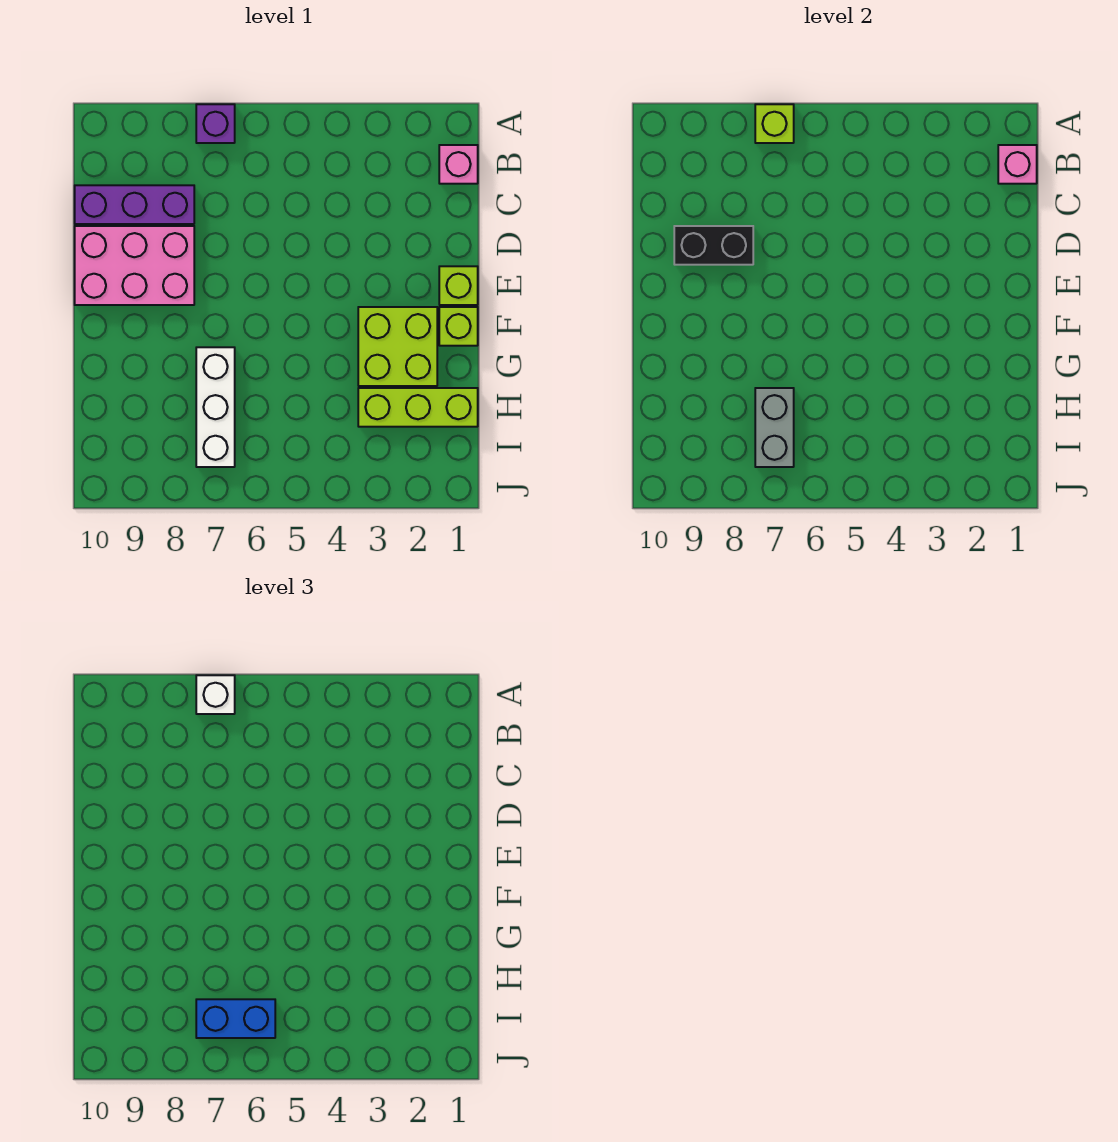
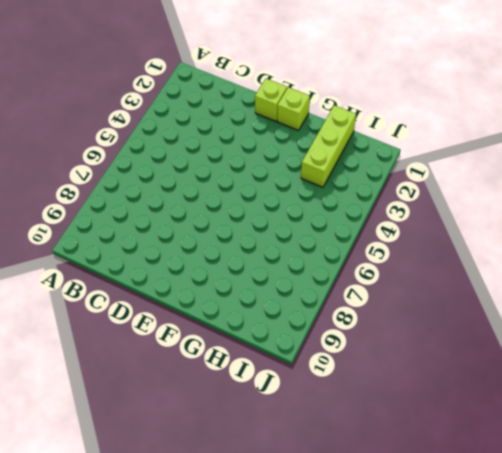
none -> purple brick A7 level 1
none -> pink brick B1 level 1
none -> purple brick C8:C10 level 1

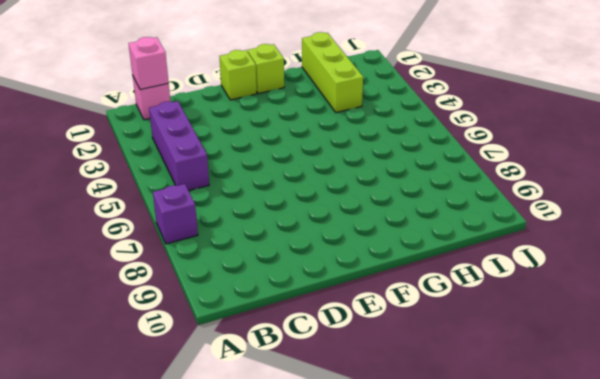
purple brick B3:B5 level 1 -> purple brick C8:C10 level 1
none -> pink brick D8:E10 level 1
none -> lime brick F2:G3 level 1
none -> white brick G7:I7 level 1

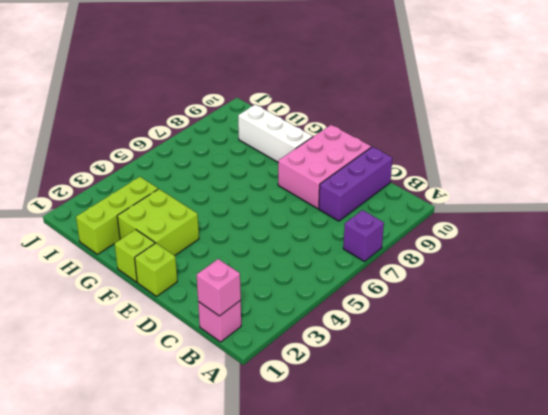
white brick F9:H9 level 1 -> white brick G7:I7 level 1
none -> lime brick A7 level 2
none -> black brick D8:D9 level 2
none -> grey brick H7:I7 level 2

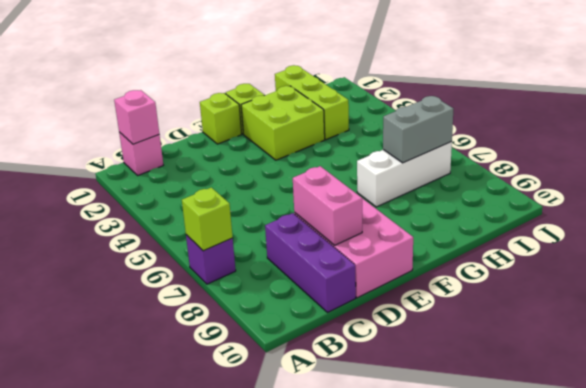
pink brick D8:D9 level 2 -> black brick D8:D9 level 2
none -> white brick A7 level 3
none -> blue brick I6:I7 level 3

